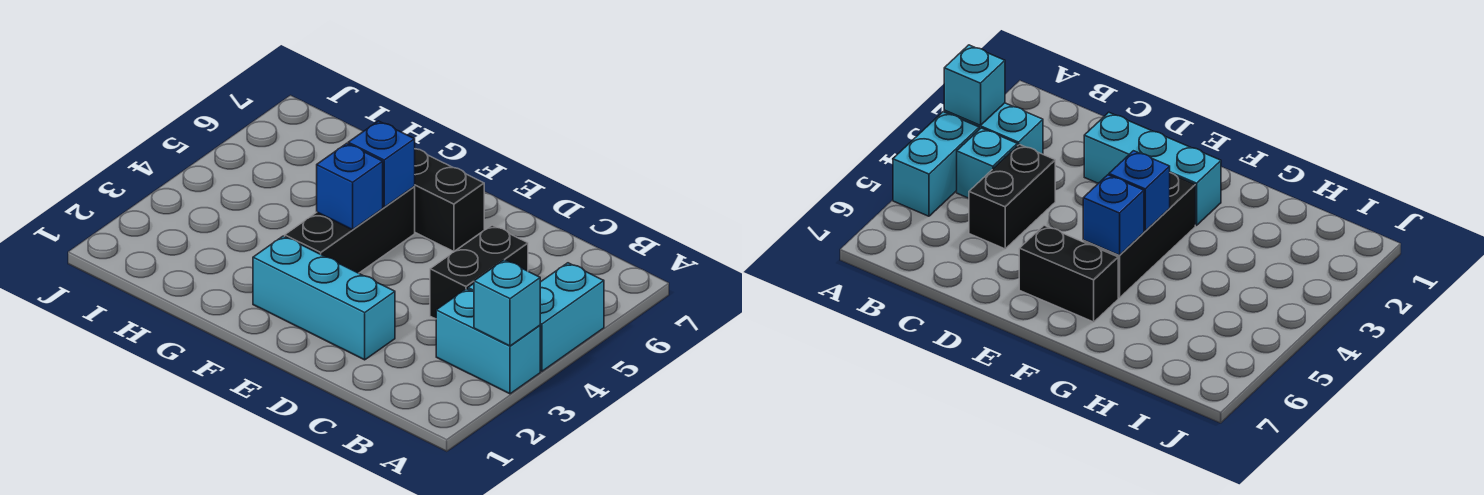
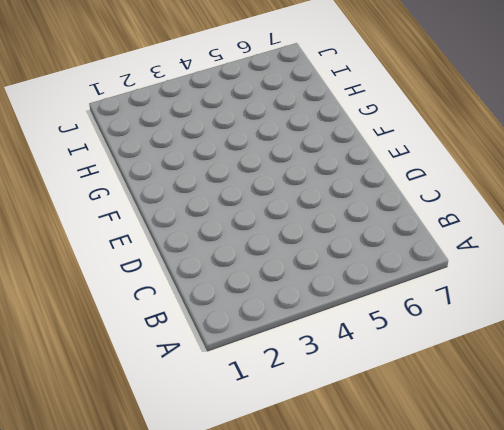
none -> cyan brick A3:B3 level 1
none -> cyan brick A4:A5 level 1

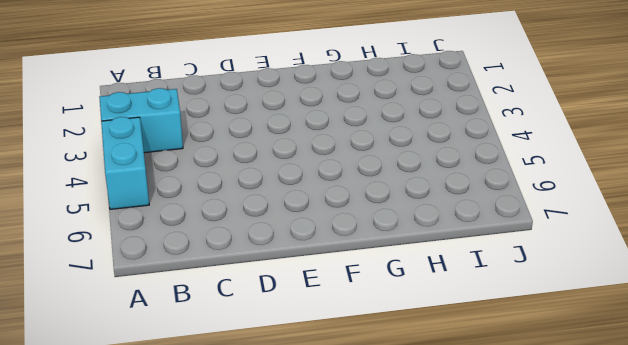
none -> cyan brick B4 level 1
none -> black brick C4:C5 level 1

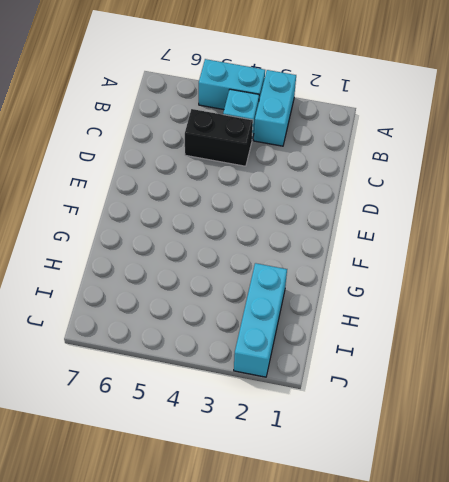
cyan brick H2:J2 level 1 -> cyan brick D2:F2 level 1
none -> black brick E6:F6 level 1
none -> black brick F3:F5 level 1

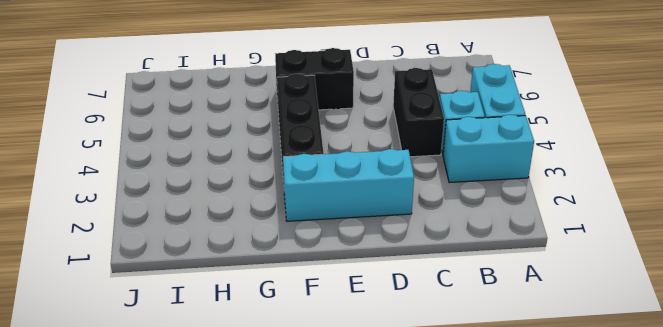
none -> cyan brick A3 level 2
none -> blue brick F4 level 2

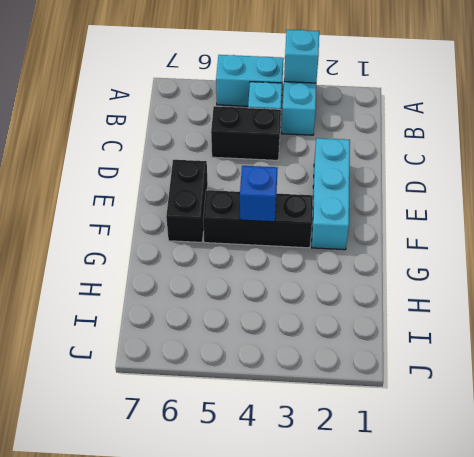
none -> blue brick F5 level 2

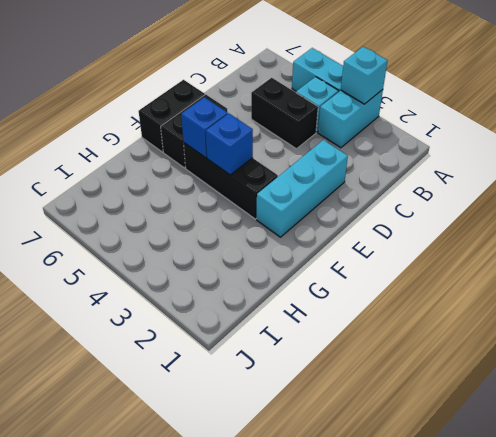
black brick E7:F7 level 1 -> none

